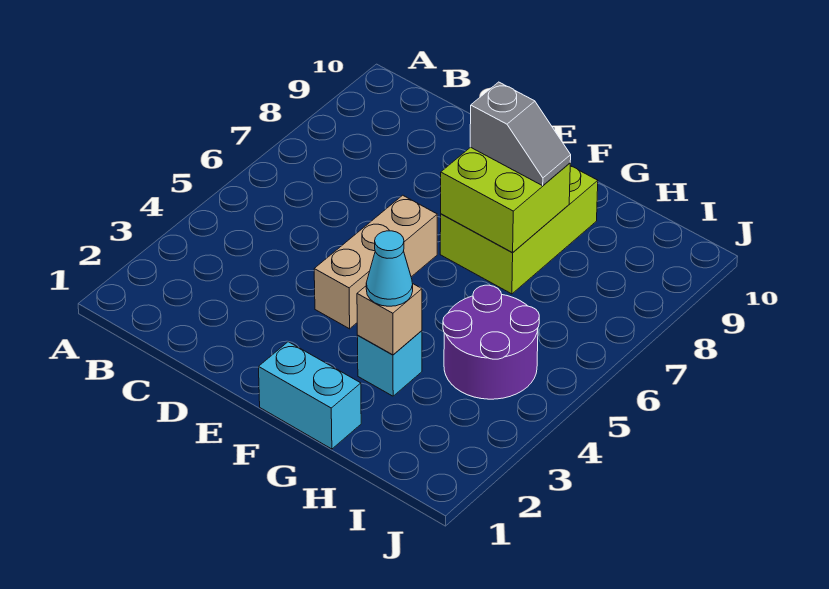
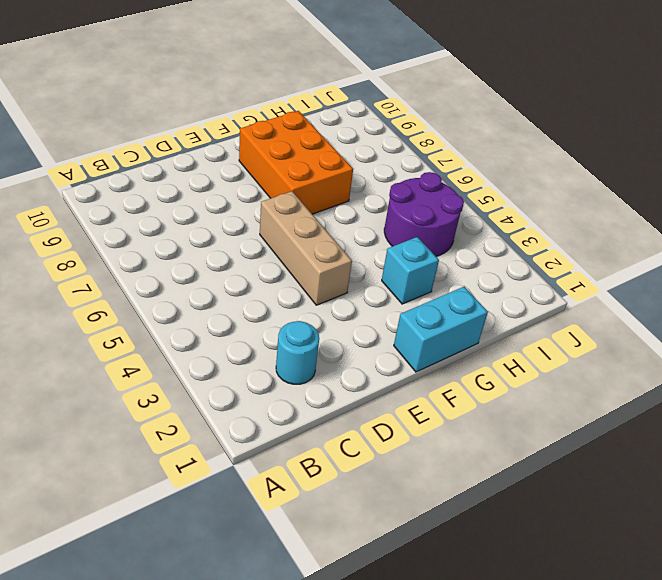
cyan round brick C2 level 1 -> none
orange brick F7:G9 level 1 -> lime brick F7:G9 level 1
none -> lime brick F7:G8 level 2
none -> tan brick G3 level 2

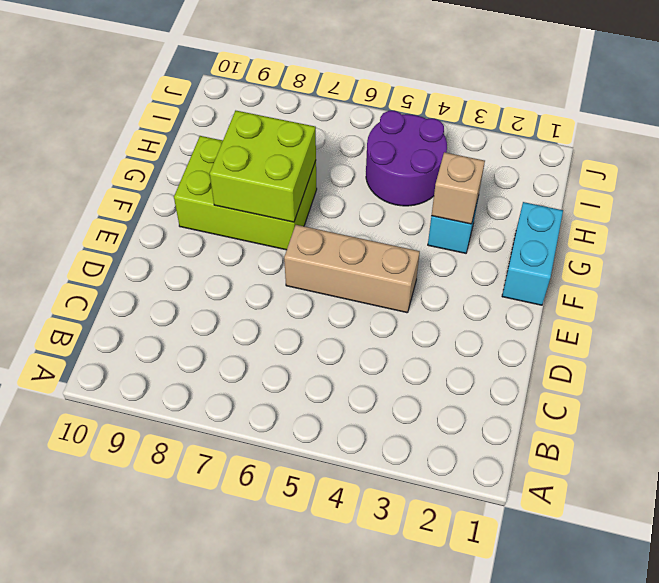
none -> grey slope F8:G8 level 3 top F
none -> cyan cone G3 level 3

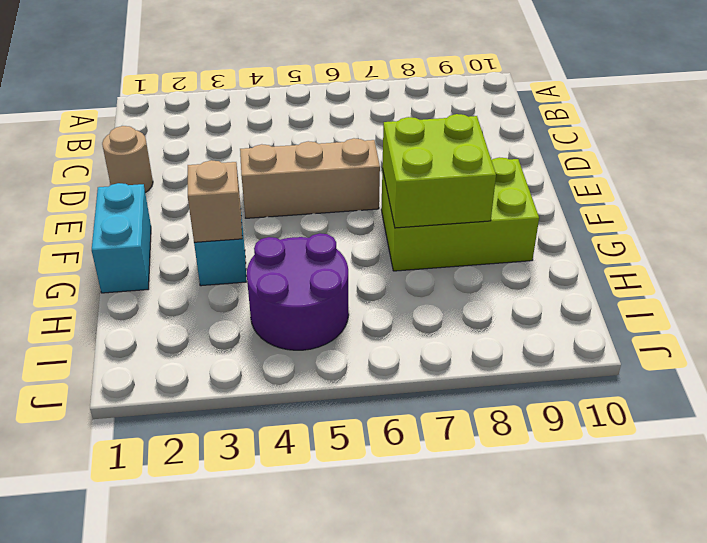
tan round brick D1 level 1 -> none
none -> grey slope F8:G8 level 3 top F
none -> cyan cone G3 level 3

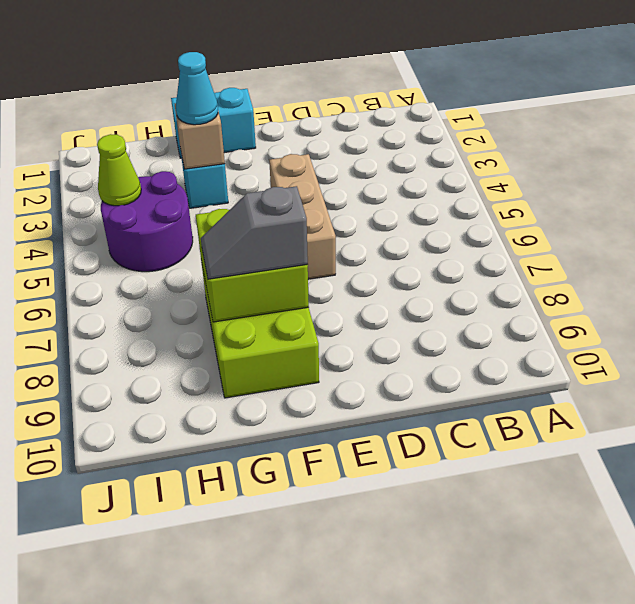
lime cone I4 level 2 -> none

